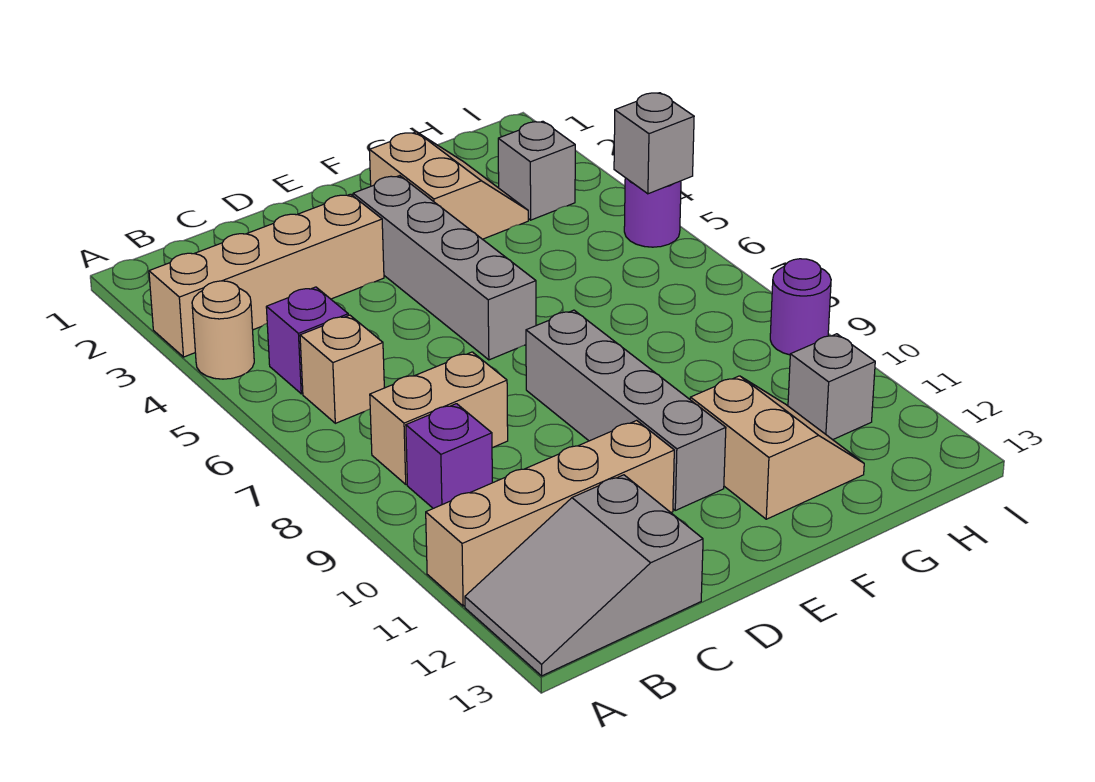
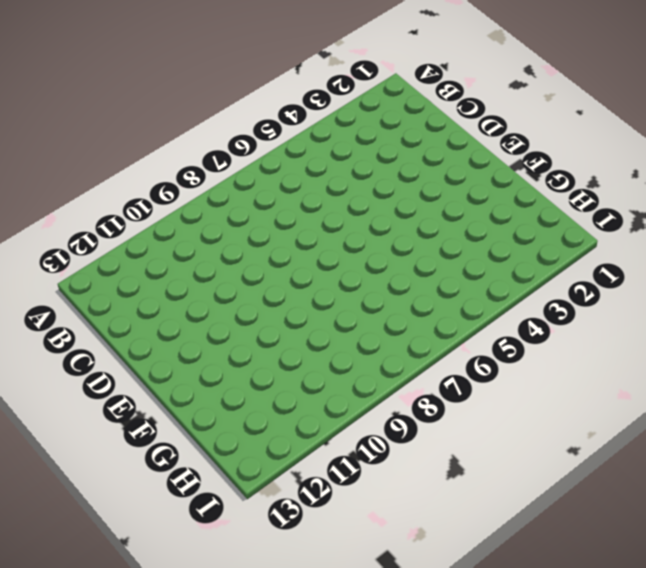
none -> tan brick A3:D3 level 1
none -> tan round brick A4 level 1
none -> tan brick A11:D11 level 1

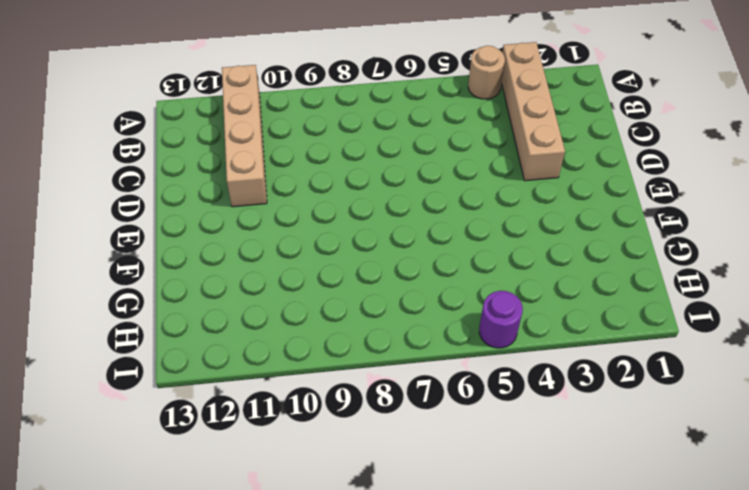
none -> grey slope A12:C13 level 1 top C
none -> purple brick B5 level 1
none -> tan brick B6 level 1

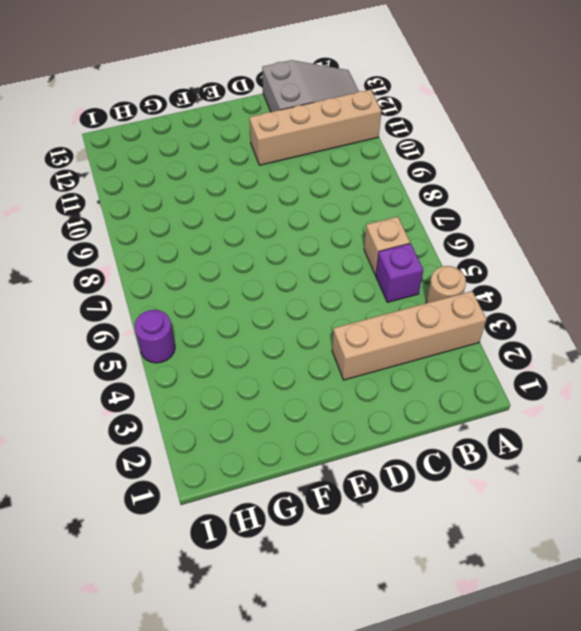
none -> tan brick B8:C8 level 1
none -> purple brick B9 level 1
none -> grey brick E3:E6 level 1

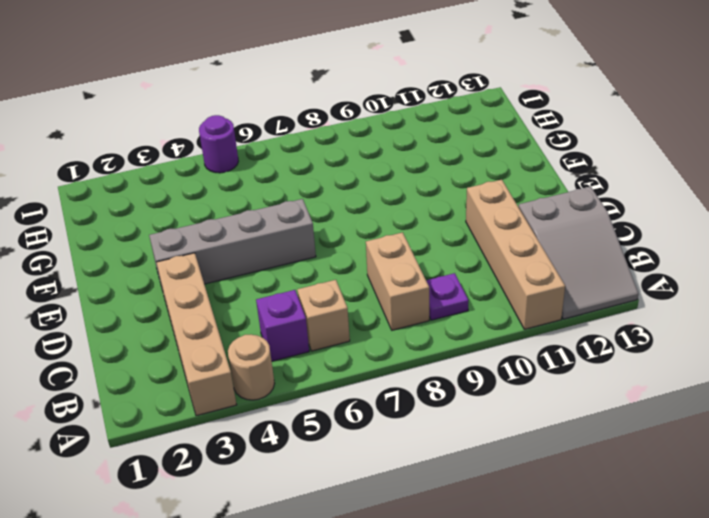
purple plate B9 level 1 -> purple brick B9 level 1
none -> grey brick E8:E11 level 1
none -> tan slope F2:G3 level 1 top F
none -> tan slope F11:G12 level 1 top F

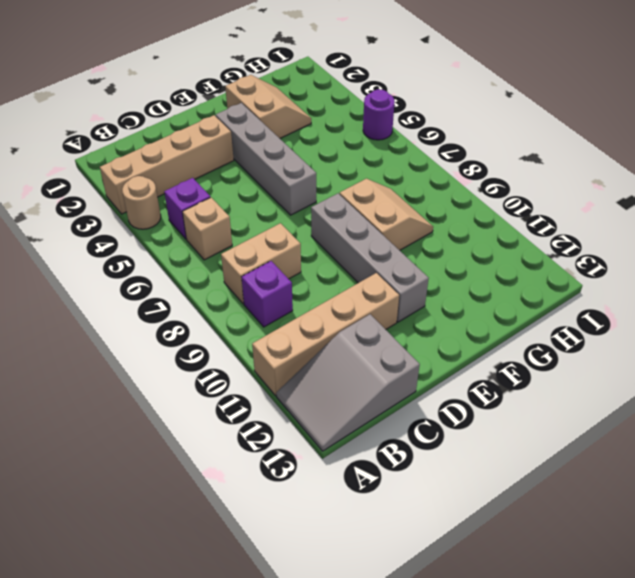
tan slope F8:G9 level 1 top F -> tan slope F11:G12 level 1 top F
none -> grey brick H3 level 1
none -> grey brick H11 level 1
none -> purple round brick I9 level 1

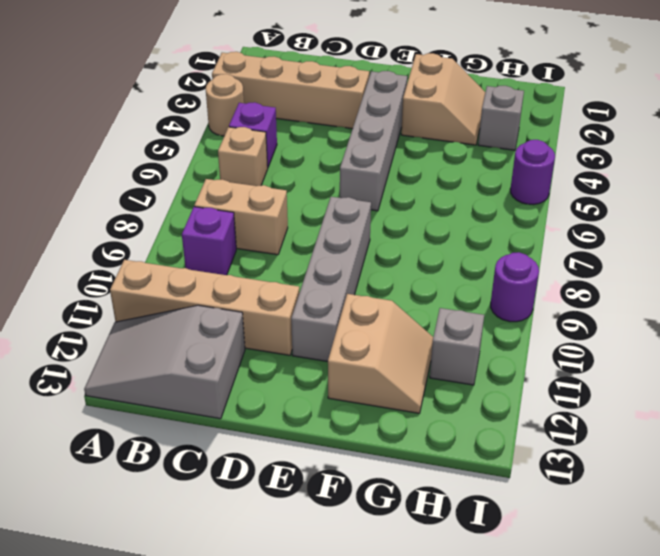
none -> grey brick I5 level 2

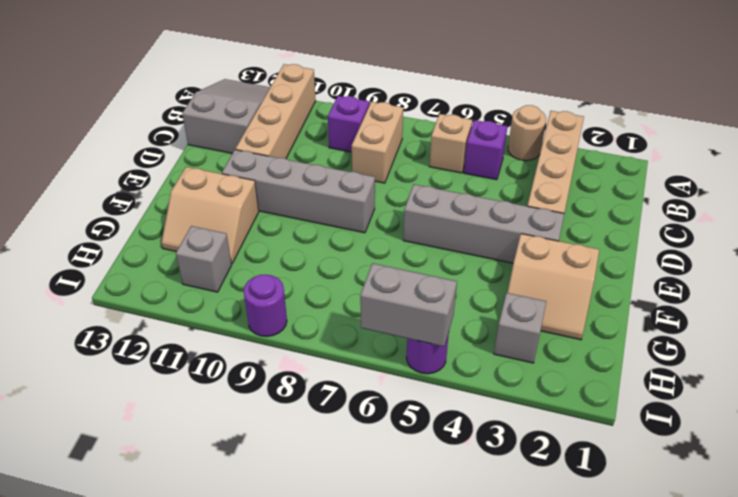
grey brick I5:I6 level 2 -> grey brick I5 level 2

